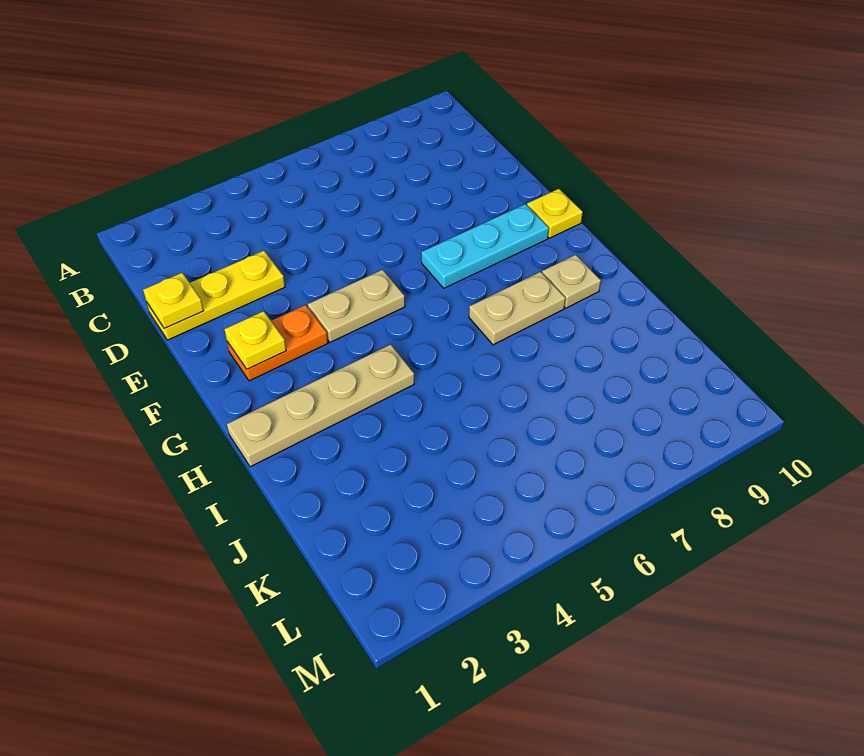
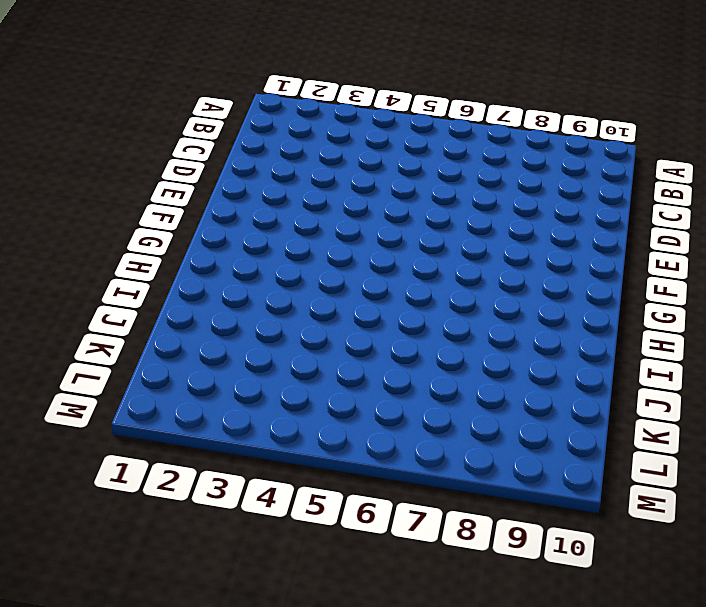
none -> yellow plate D1:D3 level 1
none -> orange plate F2:F3 level 1

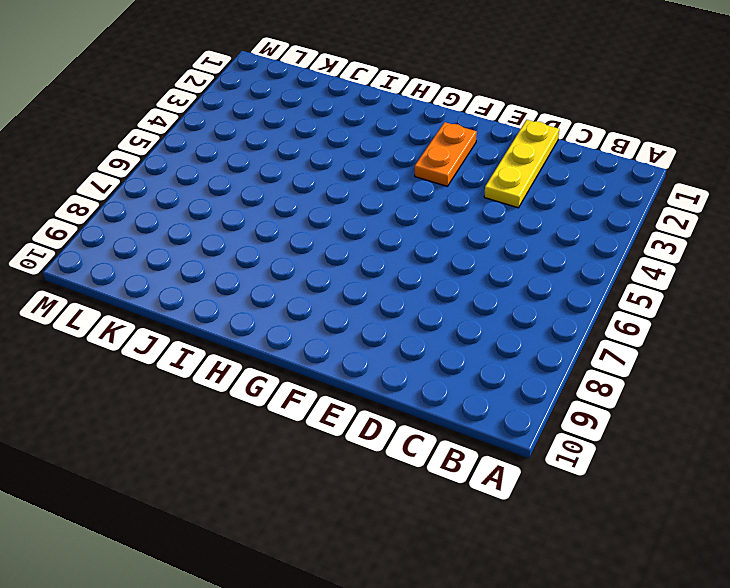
none -> tan plate F4:F5 level 1
none -> cyan plate F7:F9 level 1

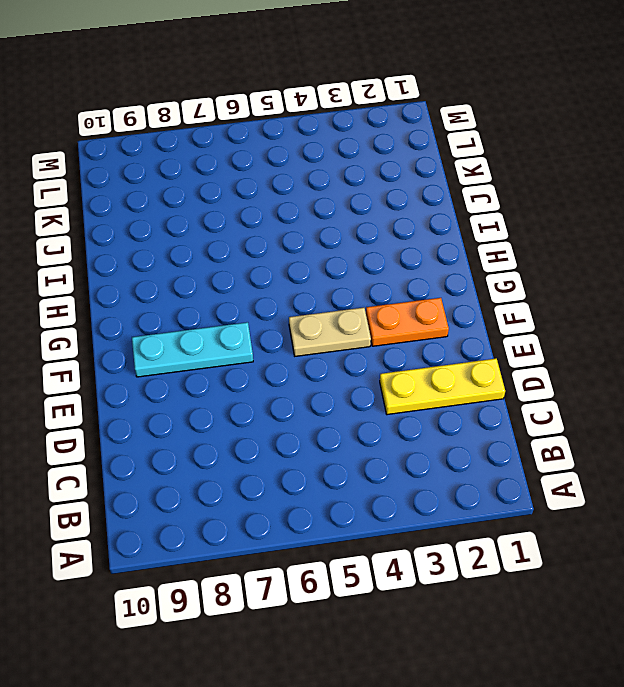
none -> yellow plate F10 level 1
none -> tan plate H1:H4 level 1

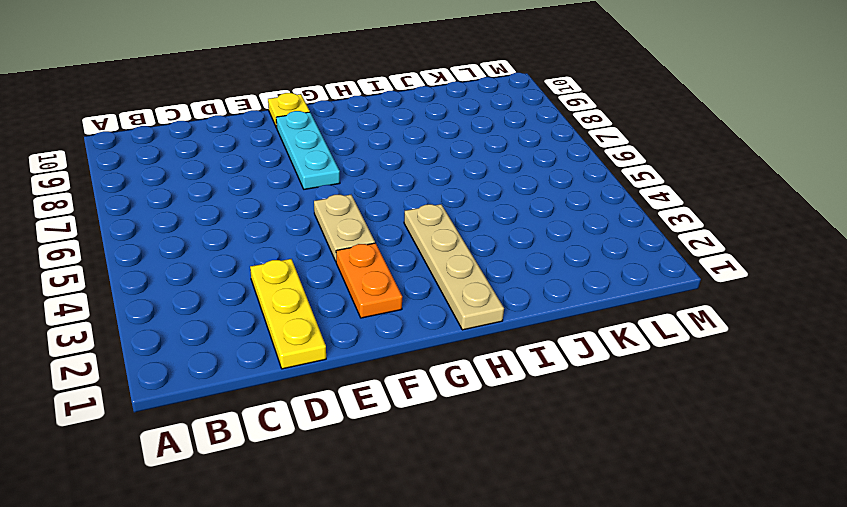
none -> tan plate H7:H8 level 1
none -> tan plate H9 level 1

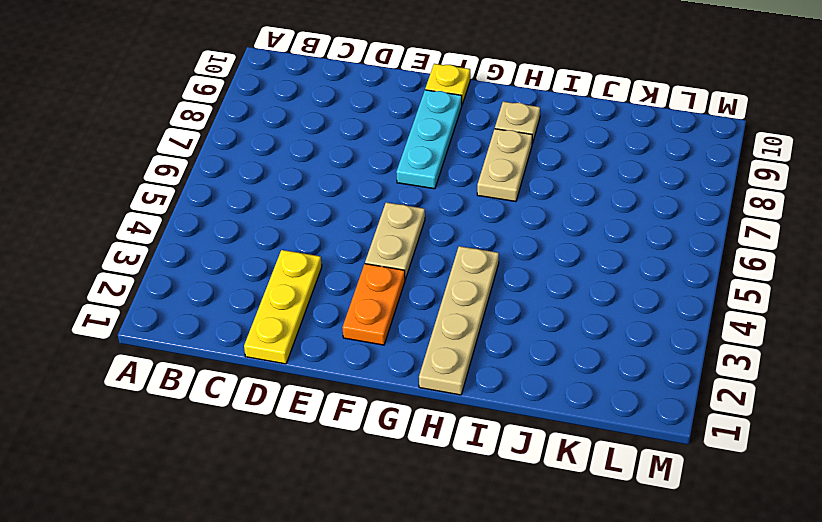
none -> yellow plate D1 level 2
none -> yellow plate F2 level 2

